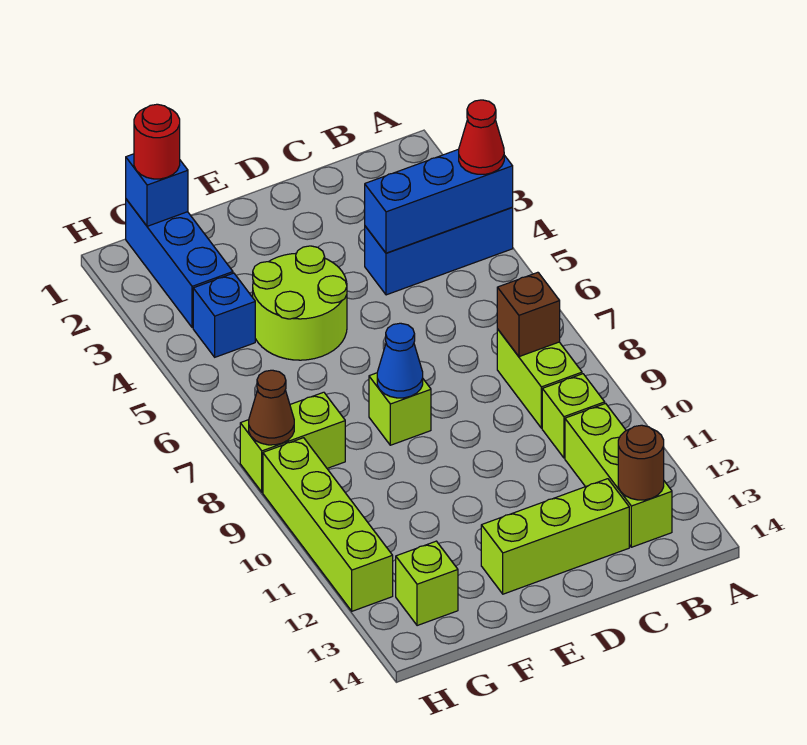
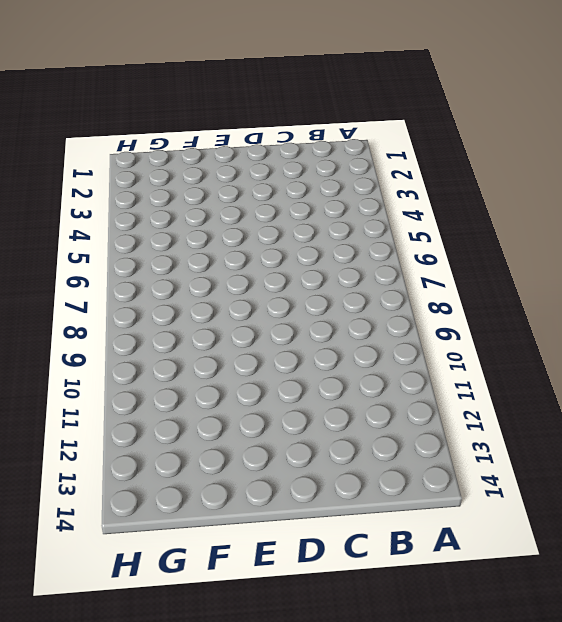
none -> blue brick A4:C4 level 1
none -> lime brick B8:B9 level 1
none -> lime brick B10 level 1

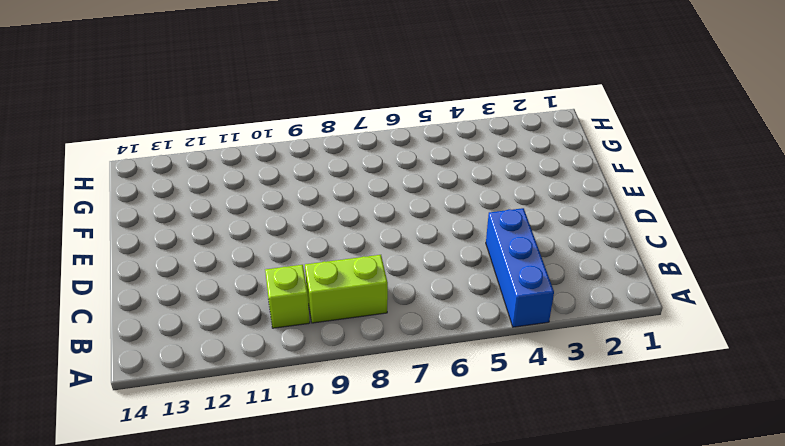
none -> lime brick B11:B13 level 1
none -> lime brick C13:E13 level 1
none -> lime round brick E4:F5 level 1

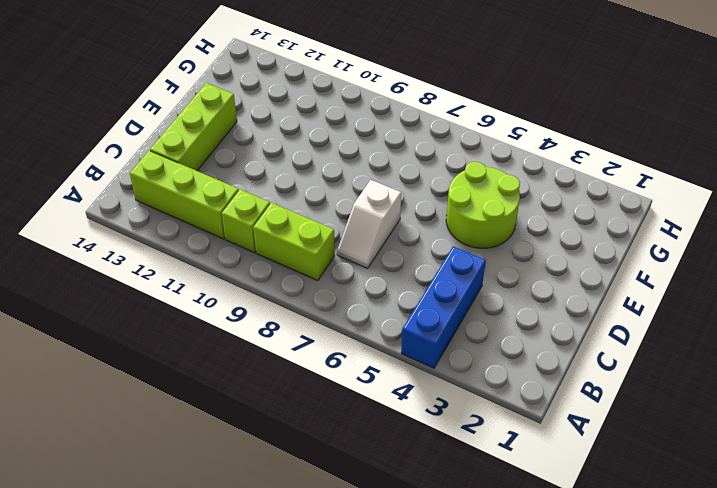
white slope C7:D7 level 1 top D -> none
none -> lime brick E8 level 1
none -> blue brick G1:G3 level 1
none -> blue brick G4 level 1

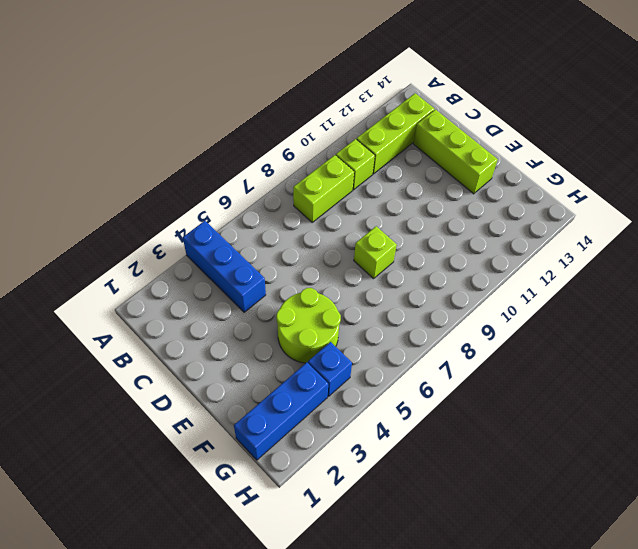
none -> lime brick G8:H8 level 1
none -> lime brick G13 level 1
none -> lime brick H9:H12 level 1

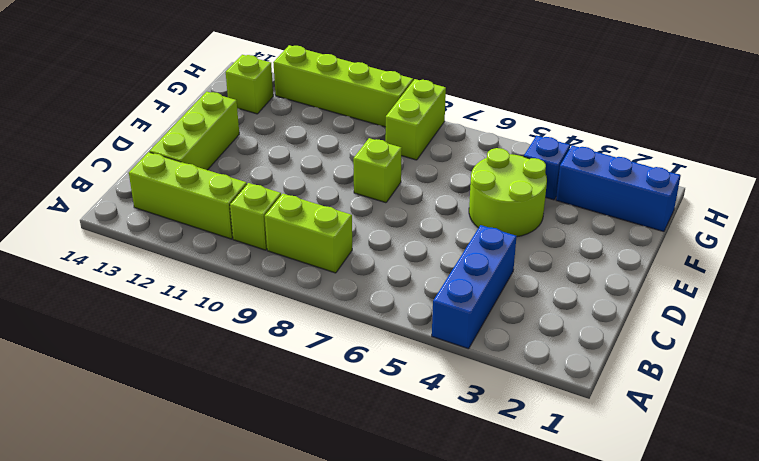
none -> blue brick A4:C4 level 2
none -> brown brick B8 level 2
none -> brown round brick B13 level 2

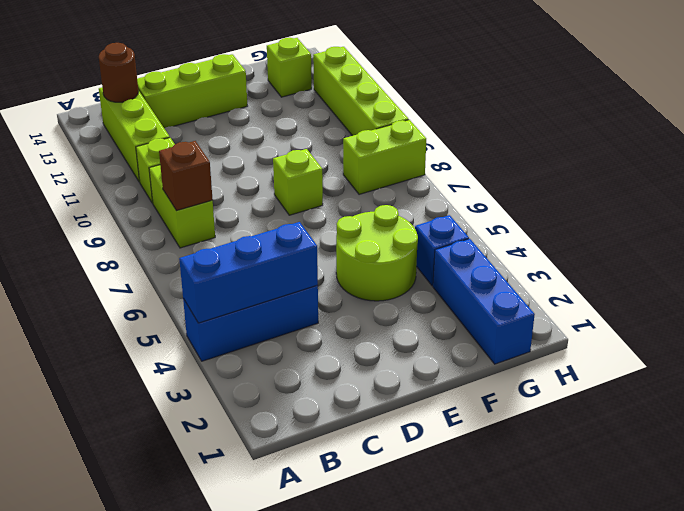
none -> blue cone E8 level 2
none -> blue brick G1 level 2
none -> brown cone H8 level 2

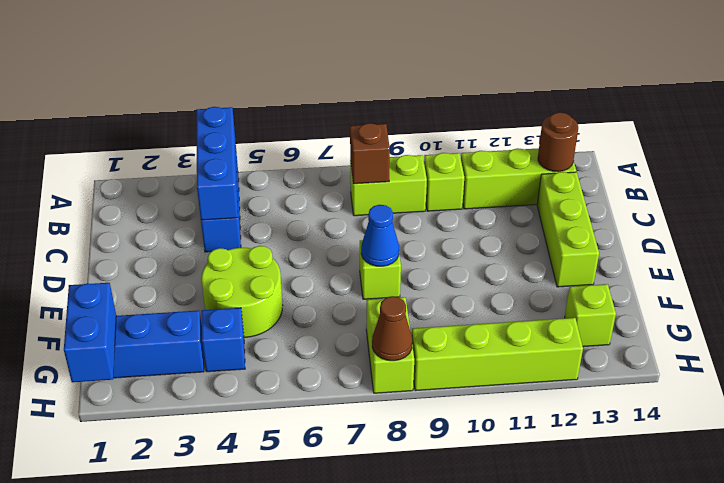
blue brick G1:H1 level 2 -> blue brick G1 level 2
none -> red cone A4 level 3
none -> red round brick G1 level 3

